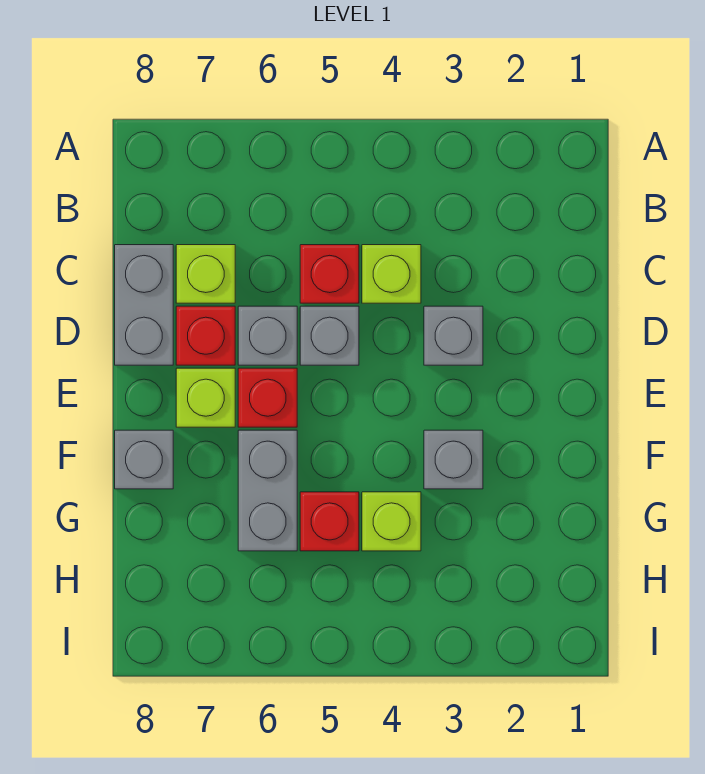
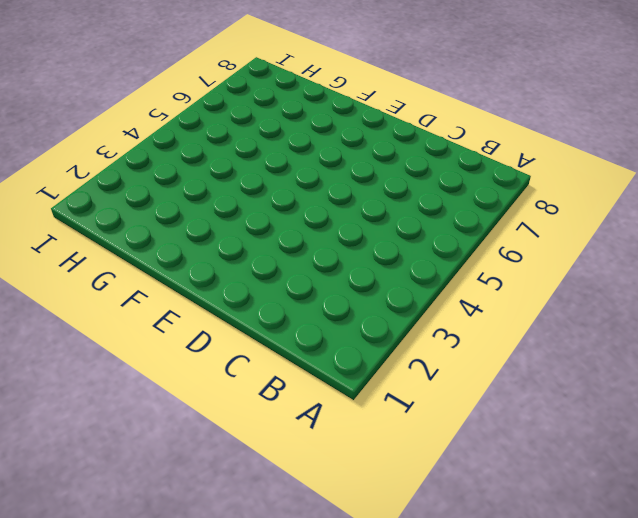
none -> lime brick C4 level 1
none -> red brick C5 level 1
none -> lime brick C7 level 1

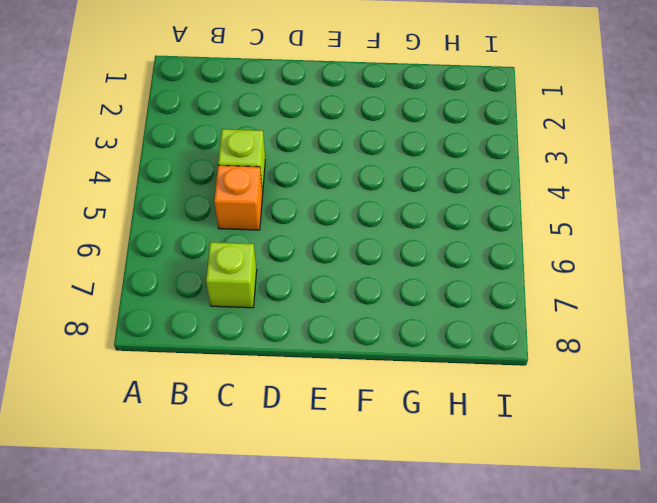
orange brick C5 level 1 -> red brick C5 level 1
none -> grey brick C8:D8 level 1
none -> grey brick D3 level 1
none -> grey brick D5 level 1

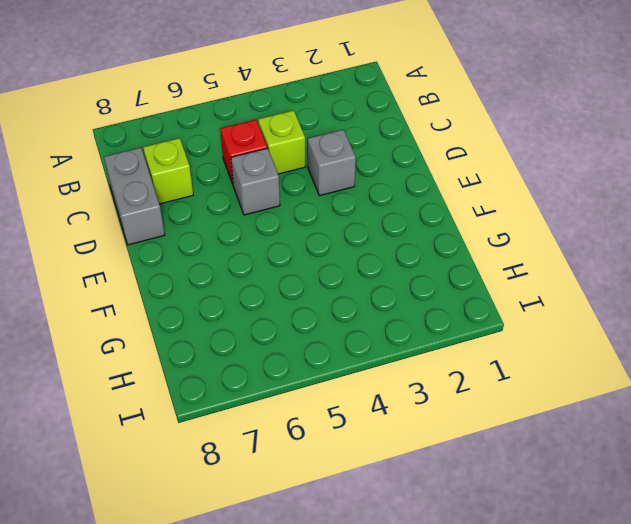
none -> grey brick D6 level 1
none -> red brick D7 level 1
none -> red brick E6 level 1

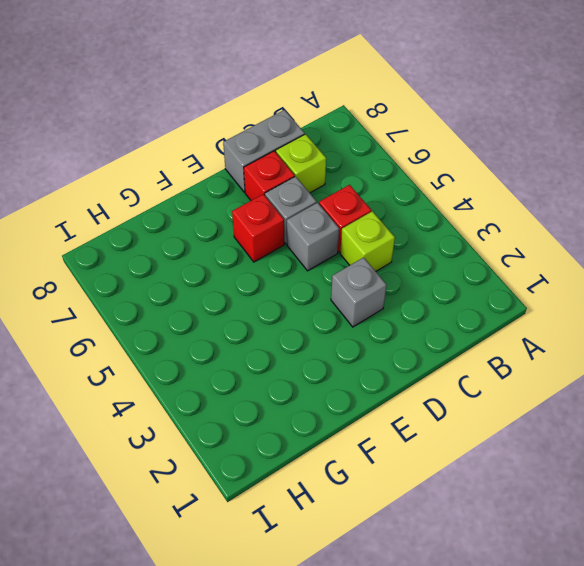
none -> lime brick E7 level 1
none -> grey brick F3 level 1
none -> grey brick F6:G6 level 1

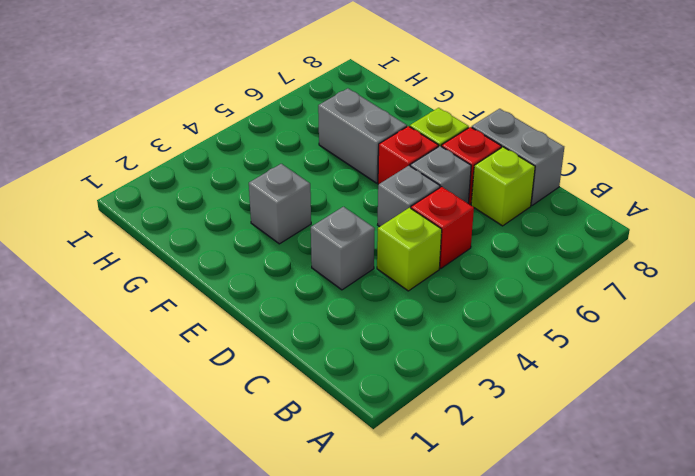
none -> grey brick F8 level 1
none -> lime brick G4 level 1
none -> red brick G5 level 1

